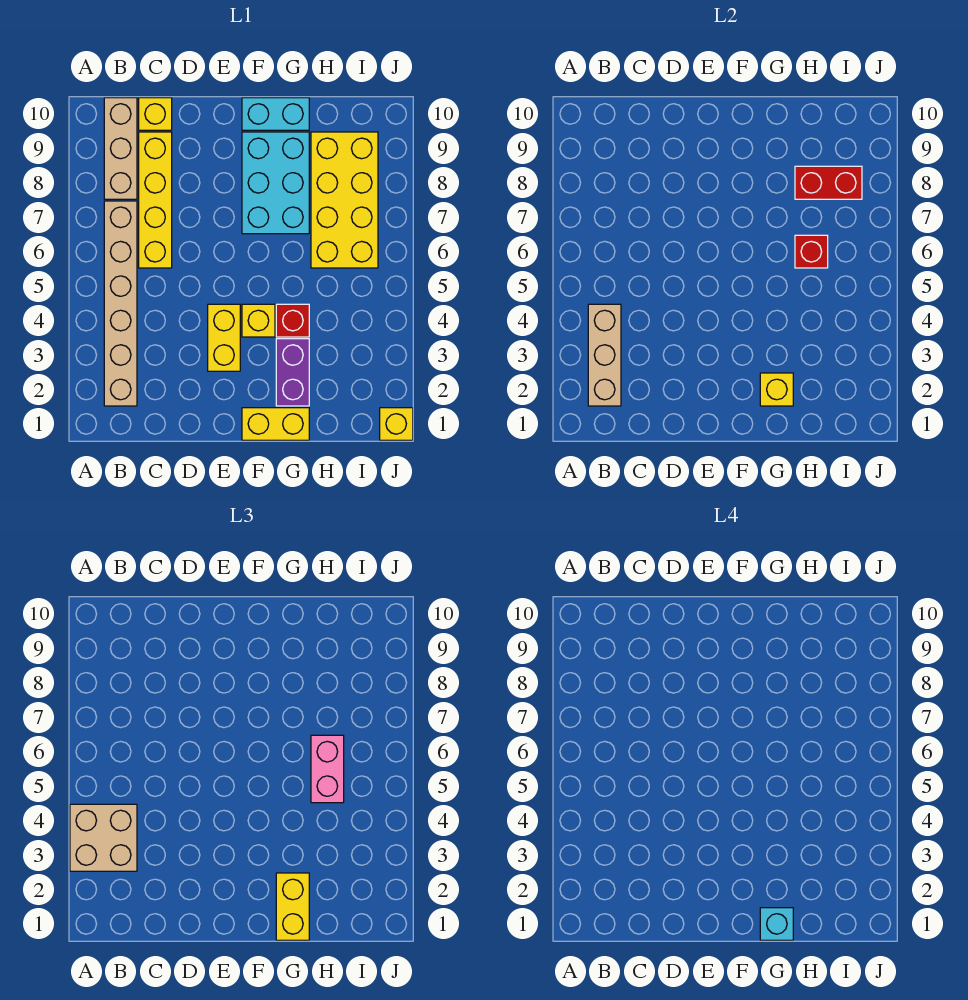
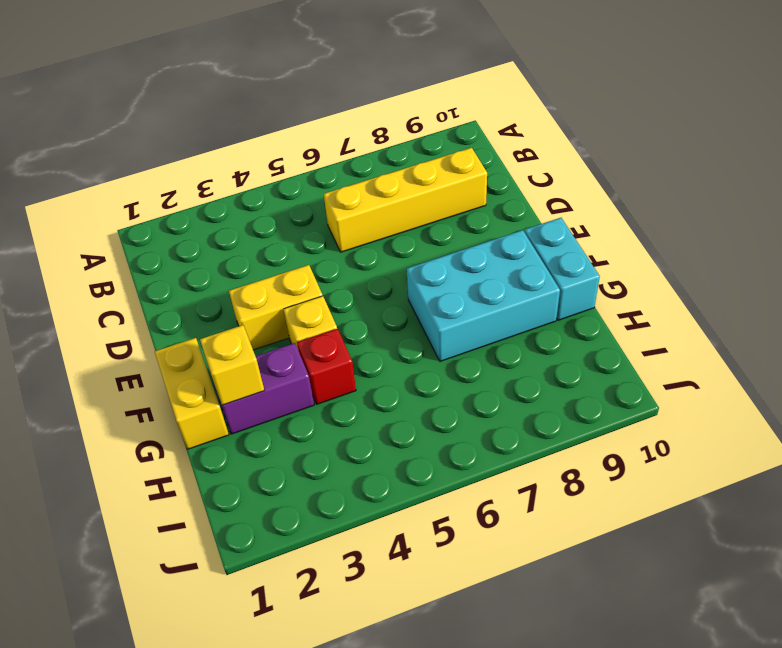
none -> tan brick B2:B7 level 1
none -> tan brick B8:B10 level 1
none -> yellow brick C10 level 1

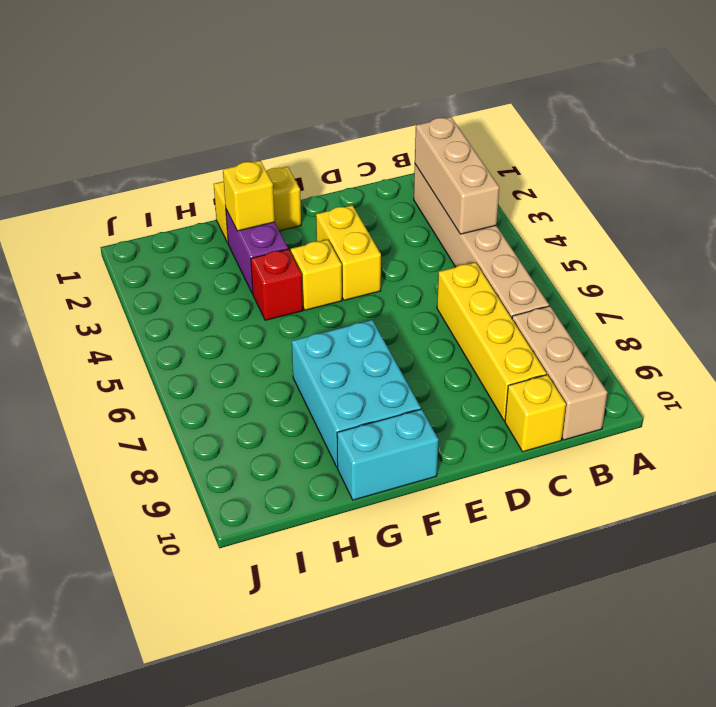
none -> yellow brick H6:I9 level 1
none -> yellow brick J1 level 1
none -> red brick H6 level 2

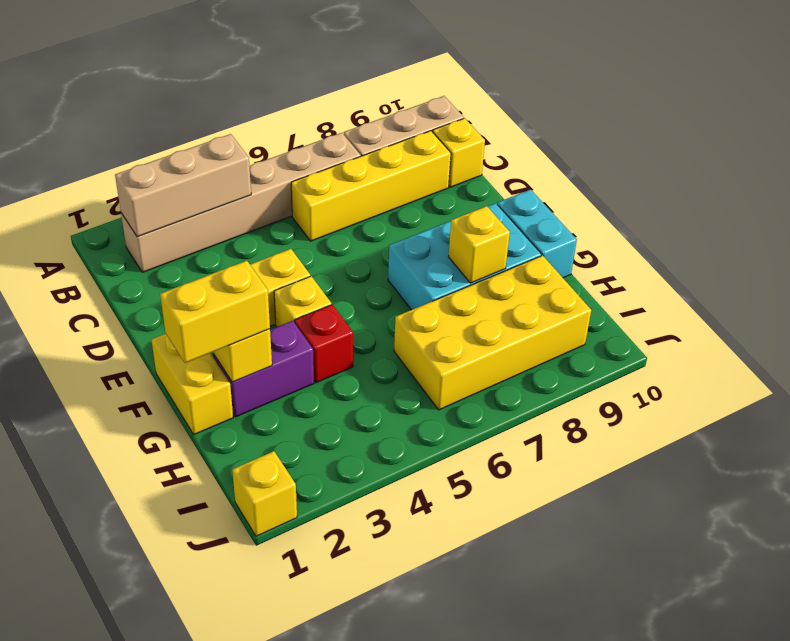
yellow brick G8 level 2 -> none
none -> red brick H6 level 2
none -> red brick H8:I8 level 2
none -> tan brick A3:B4 level 3

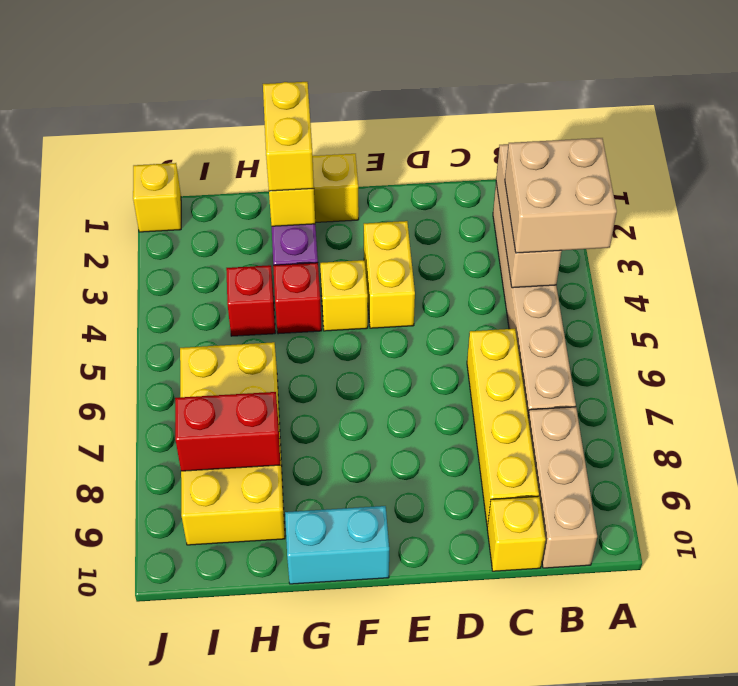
red brick H4 level 1 -> red brick H6 level 2
none -> cyan brick F7:G9 level 1
none -> pink brick H5:H6 level 3
none -> cyan brick G1 level 4

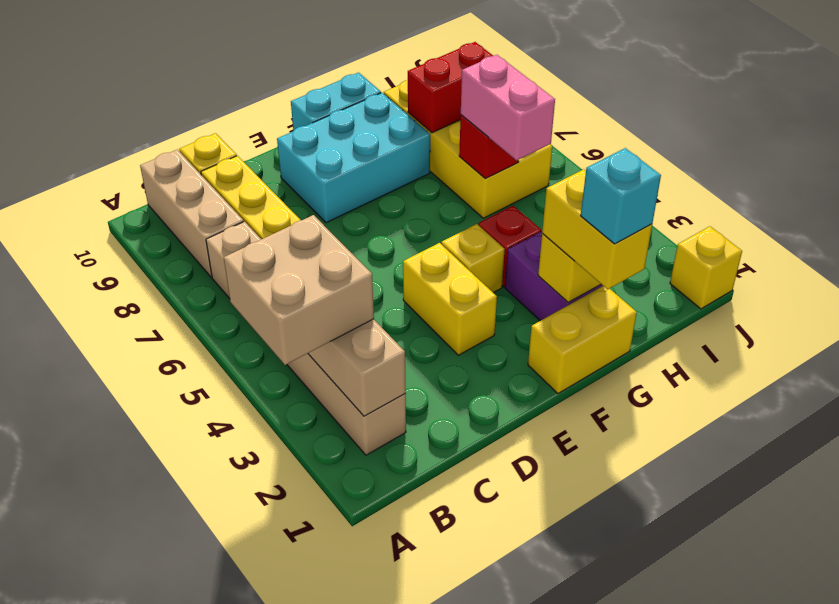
cyan brick E8:G9 level 1 -> cyan brick F7:G9 level 1

